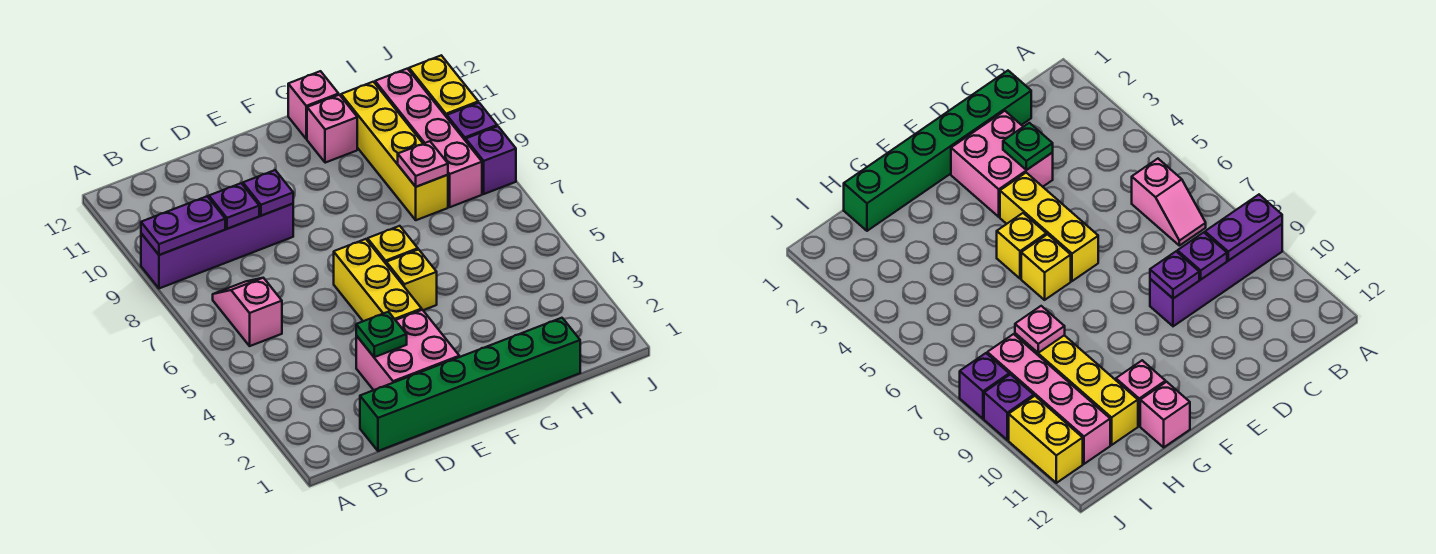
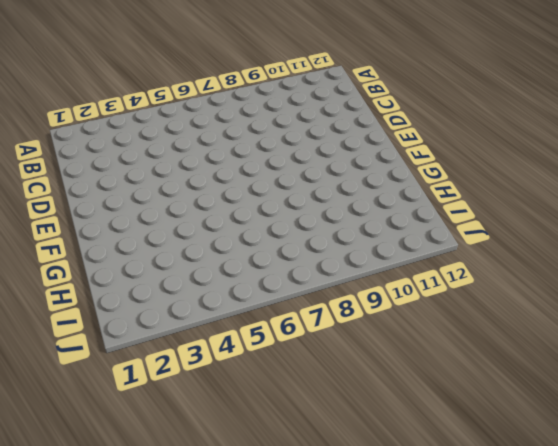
none -> purple brick A9:D9 level 1
none -> pink slope B6:B7 level 1 top 6
none -> green brick C1:H1 level 1

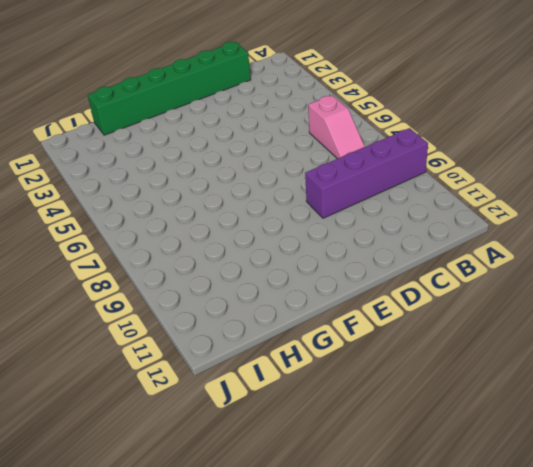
none -> pink brick D2:E3 level 1
none -> yellow brick E4:E6 level 1
none -> yellow brick F5 level 1

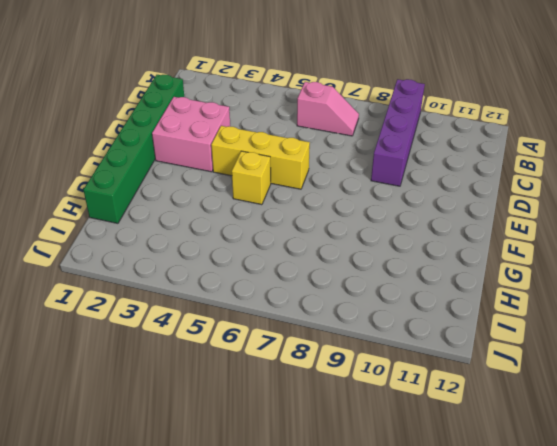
none -> yellow brick F6 level 1
none -> pink brick G11 level 1
none -> pink brick G12 level 1

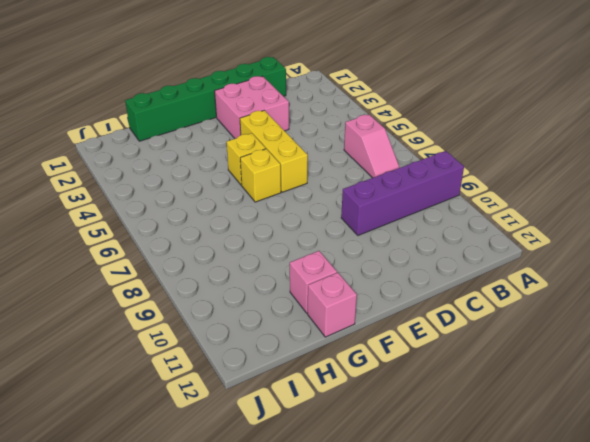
none -> yellow brick H8:H11 level 1
none -> pink brick I8:I11 level 1
none -> purple brick J8 level 1

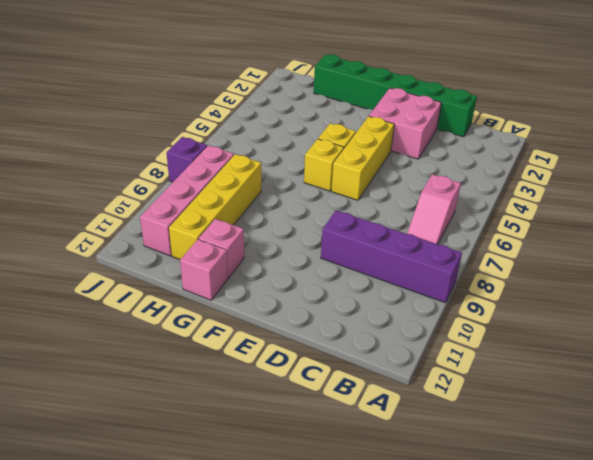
none -> purple brick J9 level 1
none -> yellow brick J10:J11 level 1
none -> purple plate A9:B9 level 2

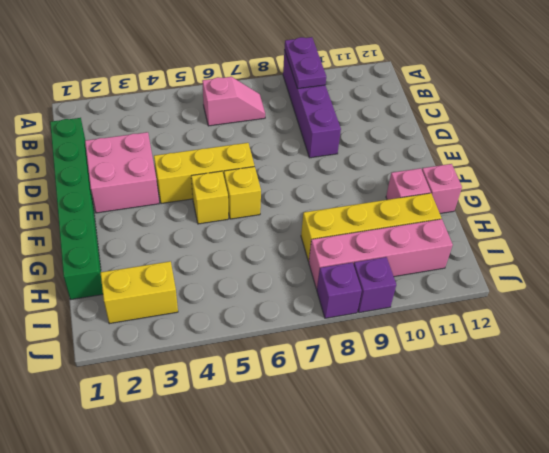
yellow brick I2:I3 level 1 -> yellow brick J10:J11 level 1
none -> purple plate C9 level 2
none -> green plate D3 level 2
none -> purple plate D9 level 2

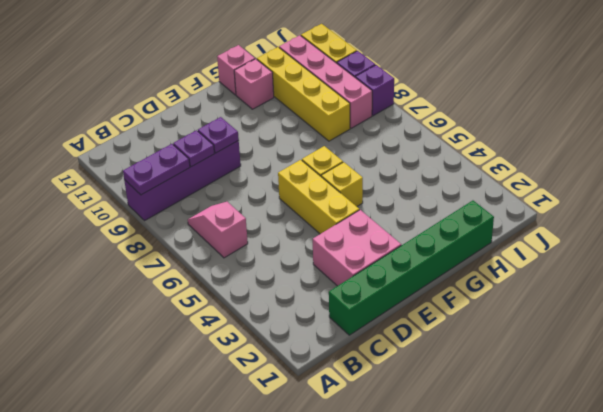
none -> green plate D3 level 2
none -> pink plate H8 level 2

